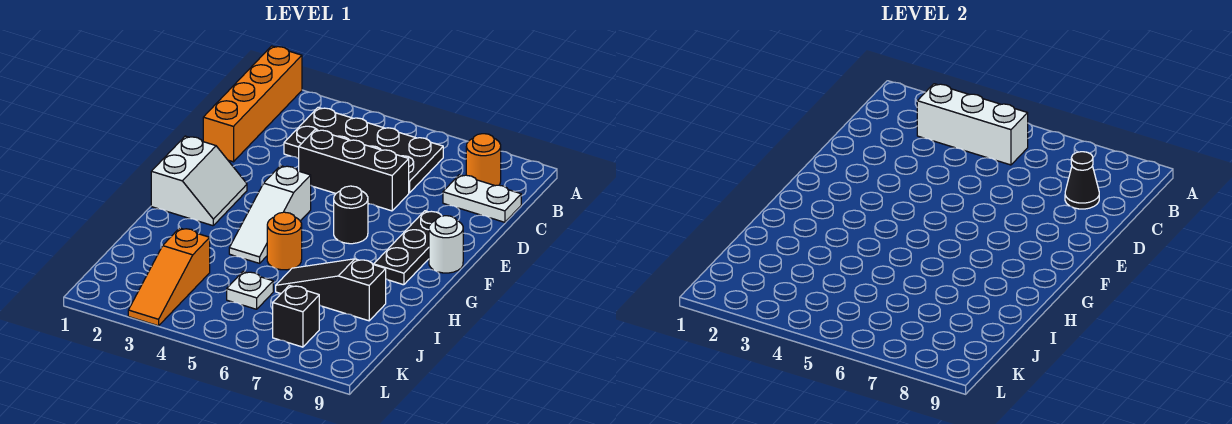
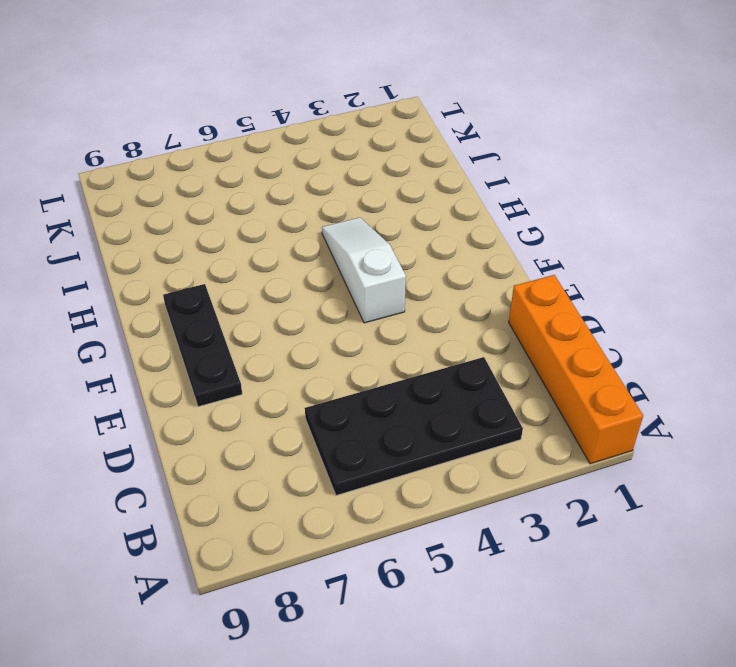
none -> orange round brick B8 level 1
none -> white plate C8:C9 level 1
none -> black brick D4:D6 level 1

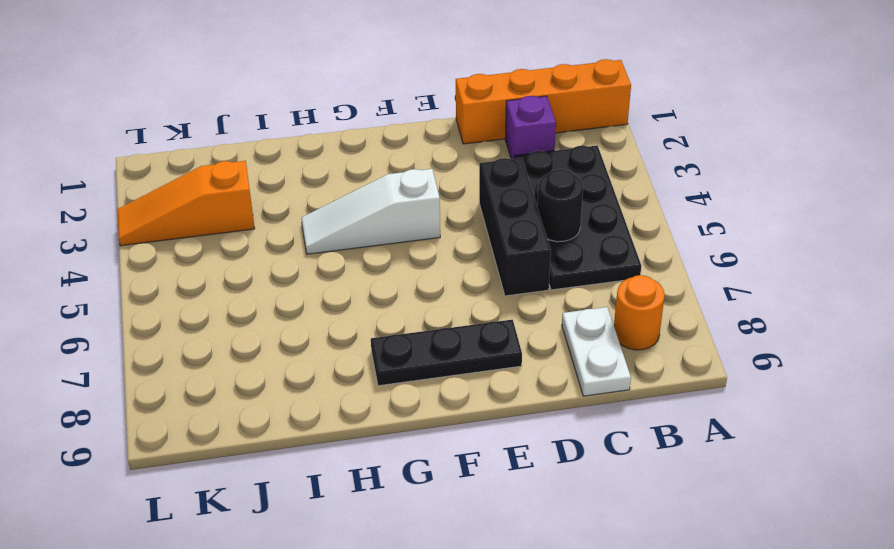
purple brick C2 level 1 -> none
black round brick C5 level 2 -> black round brick F6 level 1
none -> white slope F1:G2 level 1 top 1
none -> white round brick F9 level 1
none -> orange round brick H5 level 1

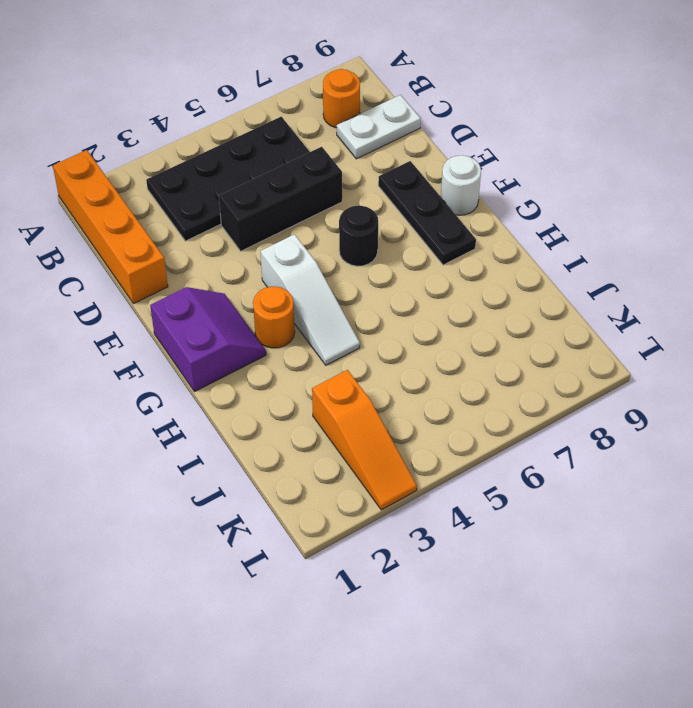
purple slope F1:G2 level 1 top 1 -> white slope F1:G2 level 1 top 1
orange round brick G3 level 1 -> orange round brick H5 level 1
none -> black slope I6:I8 level 1 top 8
none -> white plate J5 level 1
none -> black brick K7 level 1

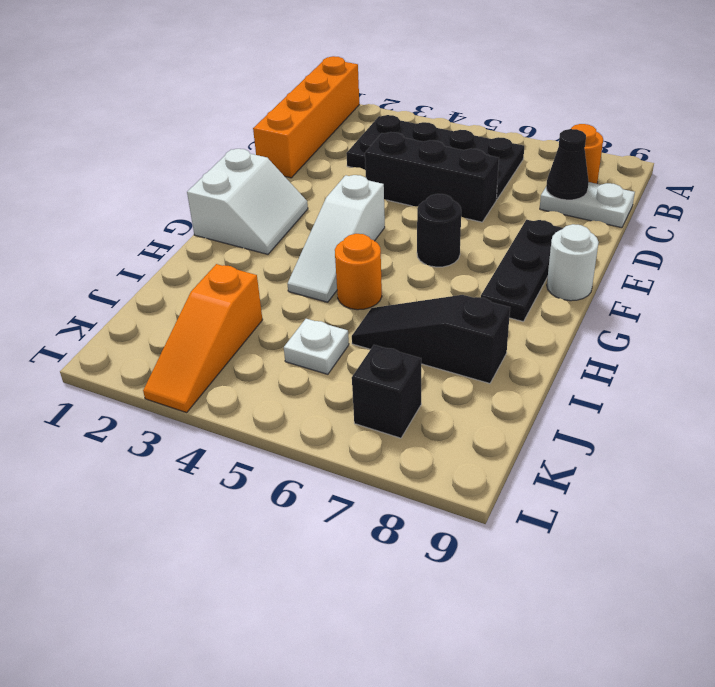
none -> white brick B3:B5 level 2

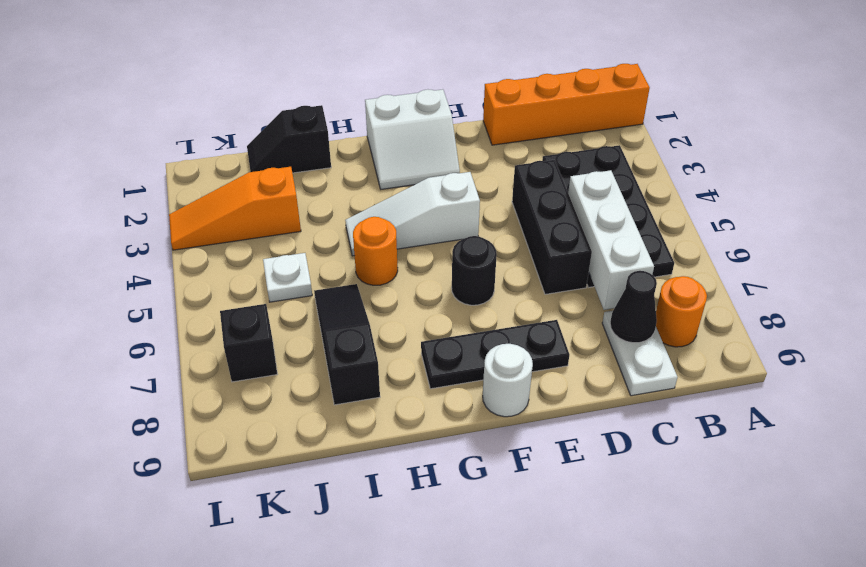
white brick C5:C7 level 2 -> white brick B3:B5 level 2
black slope I1:J1 level 1 top I -> none

